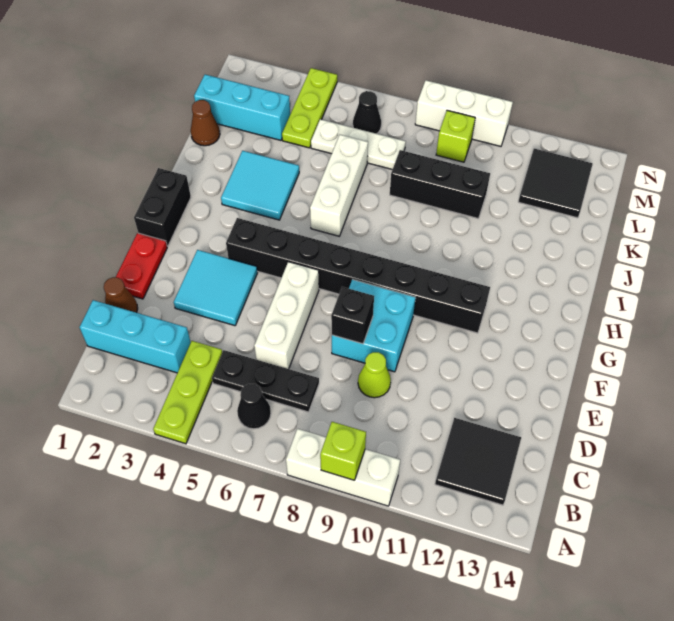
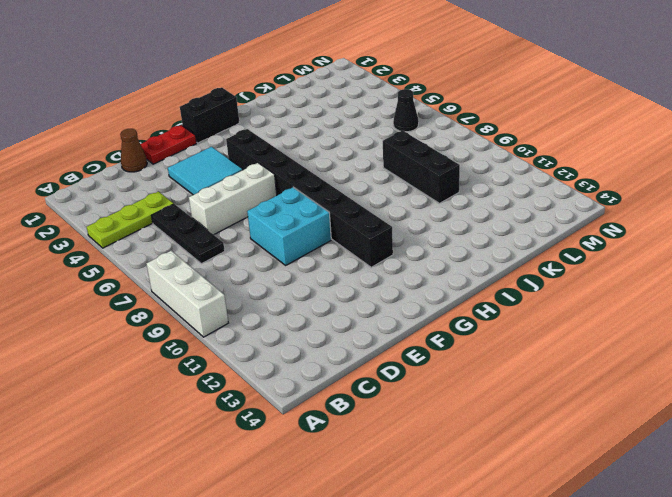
none -> black cone B6 level 1
none -> black tile B12:C13 level 1
none -> cyan brick C1:C3 level 1

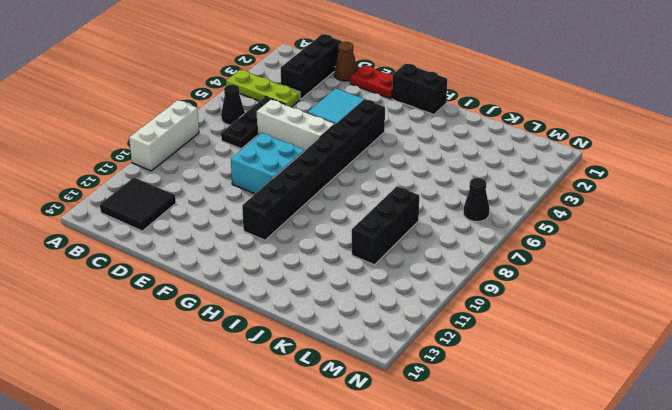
black brick C1:C3 level 1 -> cyan brick C1:C3 level 1
none -> lime cone D9 level 1
none -> cyan tile I3:J4 level 1
none -> white brick I6:K6 level 1

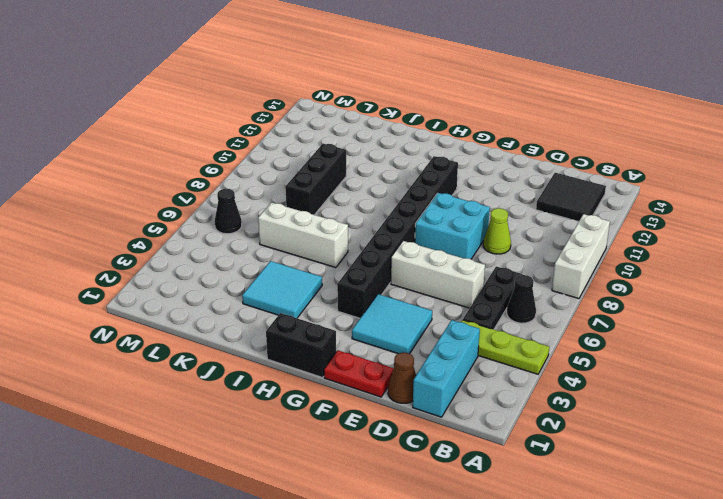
none -> brown cone K1 level 1
none -> cyan brick L1:L3 level 1
none -> lime plate L4:N4 level 1

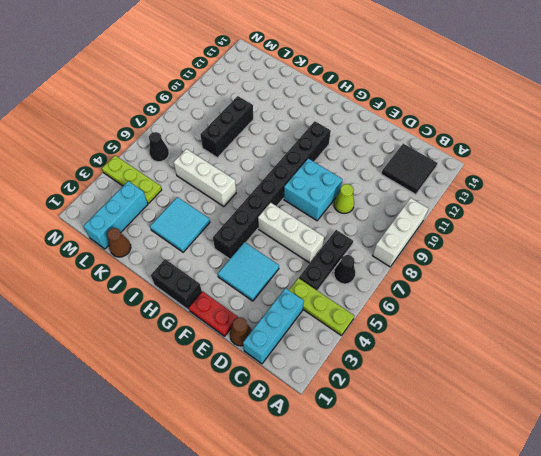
none -> white plate L5:L7 level 1
none -> black tile L12:M13 level 1
none -> lime brick M9 level 1

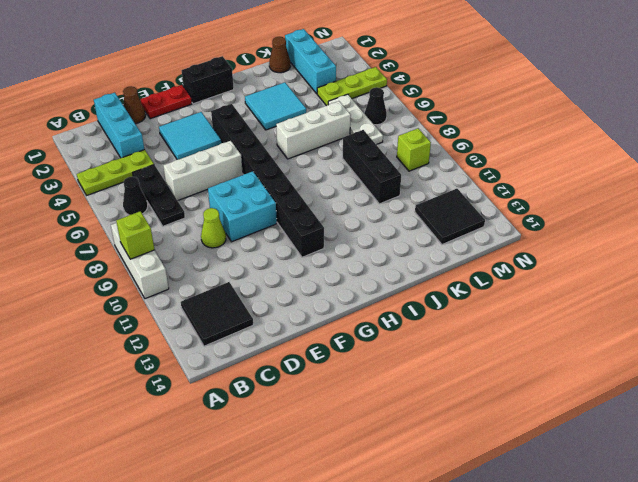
none -> white brick N8:N10 level 1
none -> black brick E8 level 2

